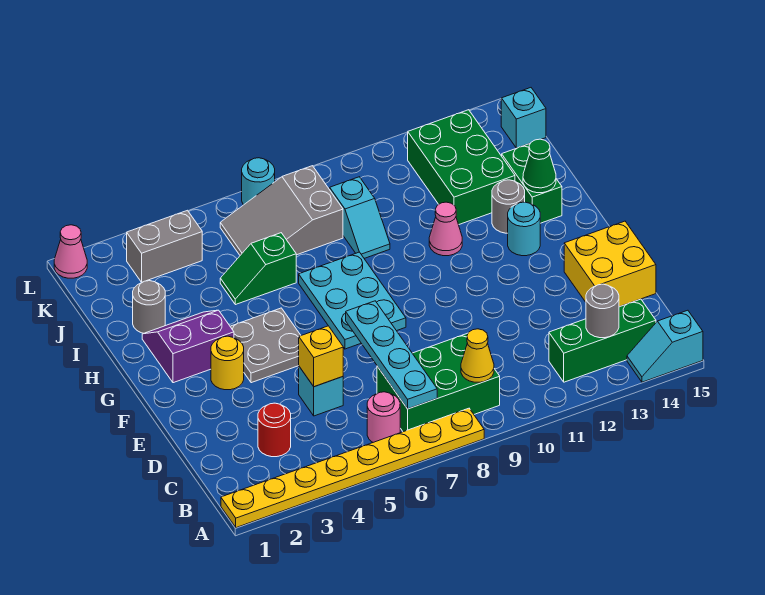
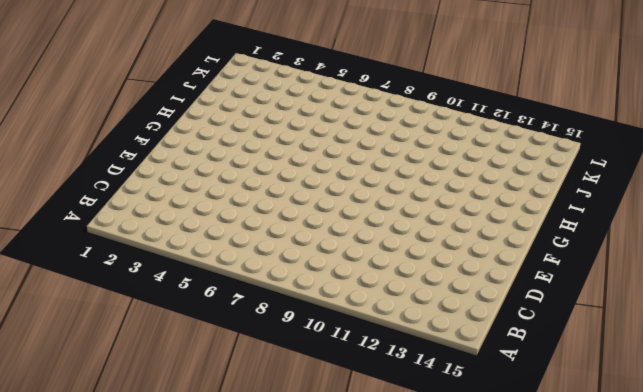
none -> yellow plate A1:A8 level 1
none -> cyan slope A14:A15 level 1 top 15
none -> pink round brick B6 level 1
none -> green brick B7:C9 level 1

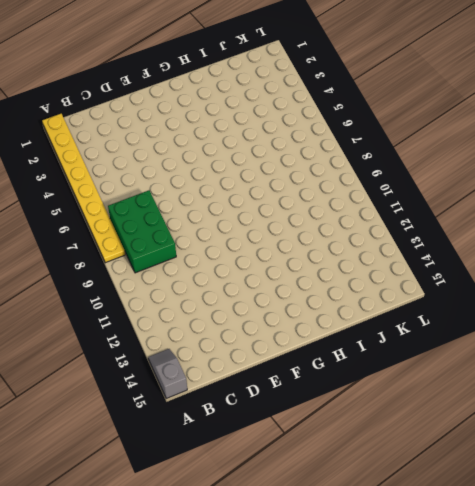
grey slope A14:A15 level 1 top 15 -> cyan slope A14:A15 level 1 top 15
none -> pink round brick B6 level 1
none -> green brick B12:B14 level 1
none -> red round brick C3 level 1
none -> cyan brick D5 level 1

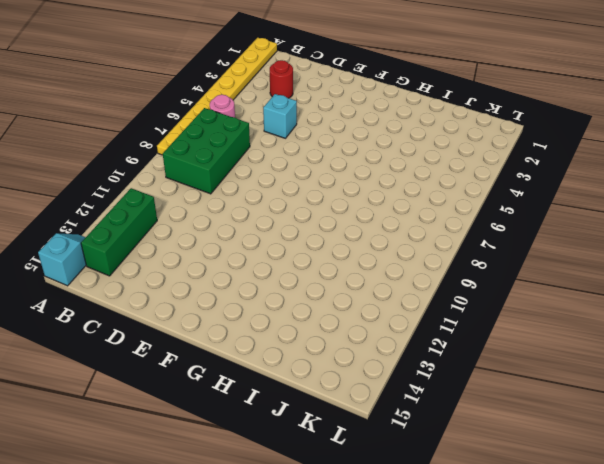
none -> yellow brick D14:E15 level 1
none -> yellow round brick F3 level 1
none -> grey plate F4:G5 level 1
none -> cyan plate F7:H8 level 1

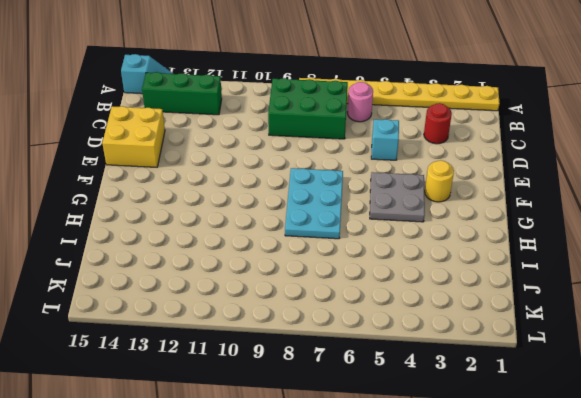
none -> purple slope G2:H3 level 1 top G
none -> cyan round brick G13 level 1
none -> pink cone H11 level 1
none -> grey round brick H13 level 1

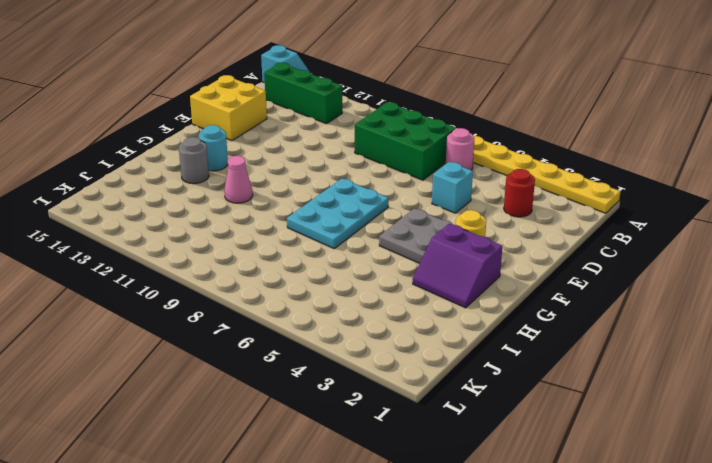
none -> green brick H14:I14 level 1
none -> grey round brick I2 level 1
none -> green slope I5:I6 level 1 top 6
none -> cyan slope I9:J9 level 1 top J

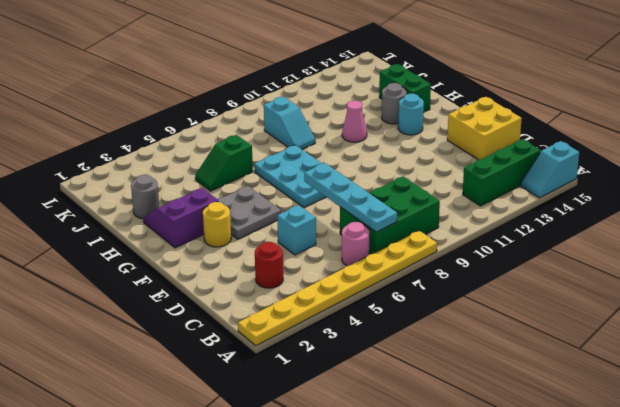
none -> green brick I12:K13 level 1
none -> grey slope J6:K8 level 1 top 8
none -> grey brick K3:K4 level 1
none -> cyan brick K15 level 1

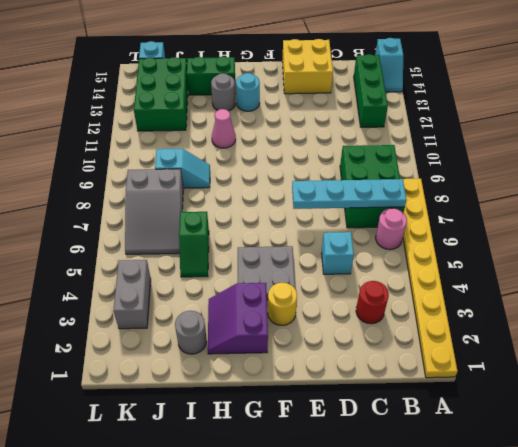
green brick J12:K14 level 1 -> green brick I12:K13 level 1
none -> cyan plate F7:H8 level 1
none -> pink cone L1 level 1
none -> cyan round brick L7 level 1
none -> yellow cone B9 level 2

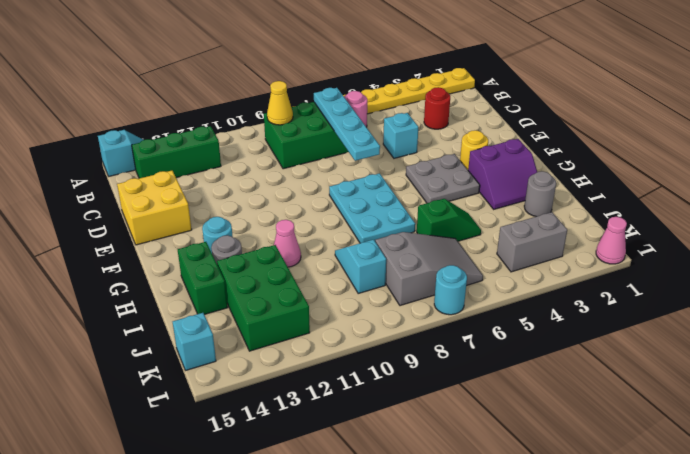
none -> grey round brick B13 level 2
none -> yellow brick D5 level 2
none -> green cone H14 level 2

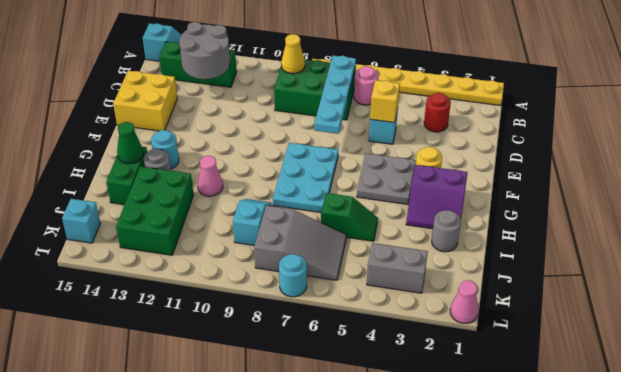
grey round brick B12:C13 level 2 -> grey round brick B13 level 2

